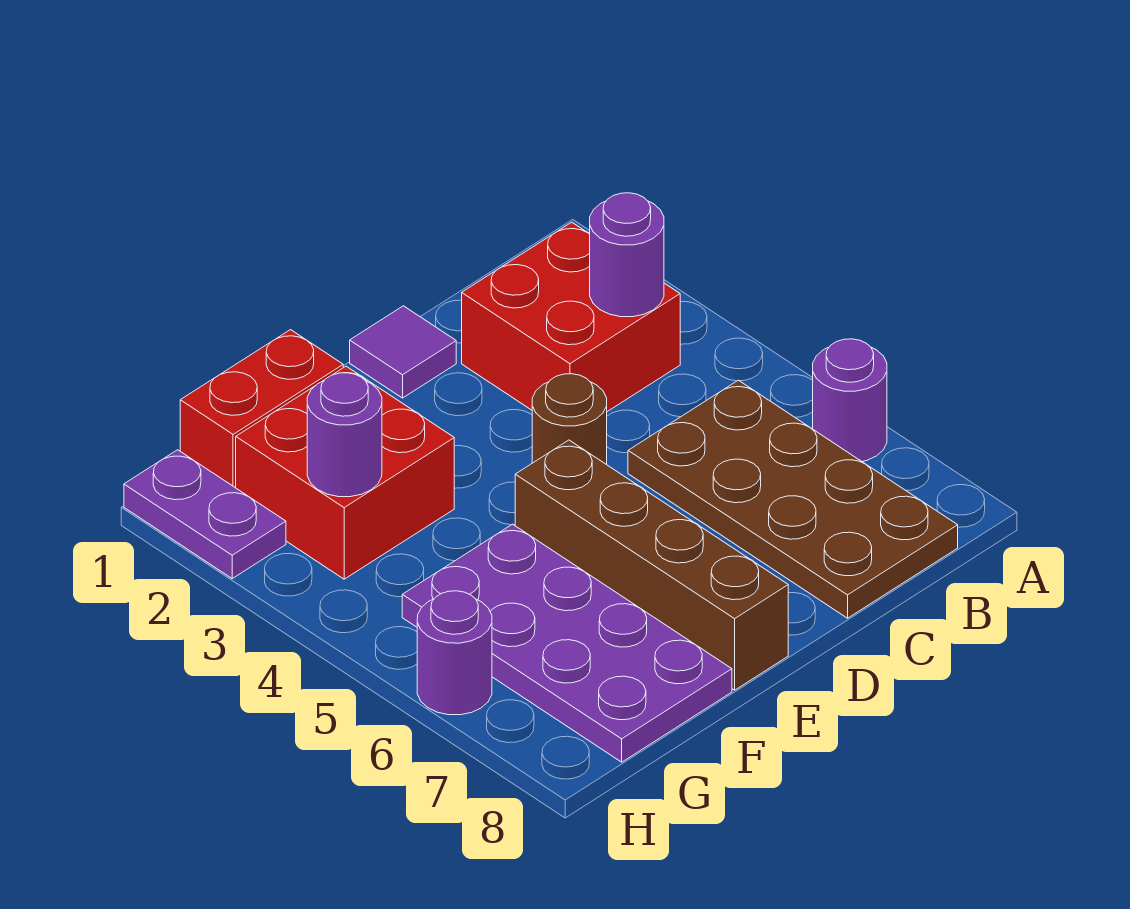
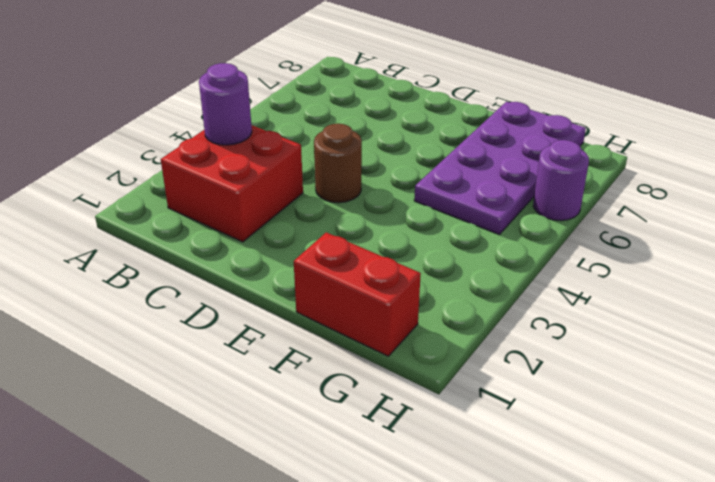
none -> purple round brick A6 level 1
none -> brown plate B5:C8 level 1
none -> purple tile D1 level 1

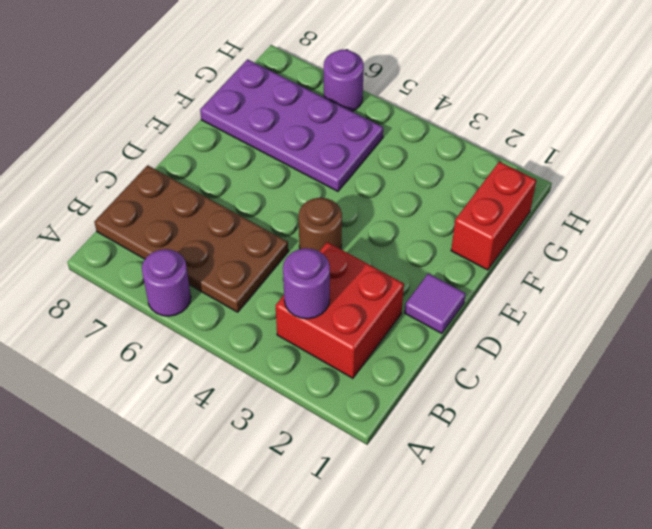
none -> brown brick E5:E8 level 1
none -> red brick F2:G3 level 1
none -> purple plate H1:H2 level 1

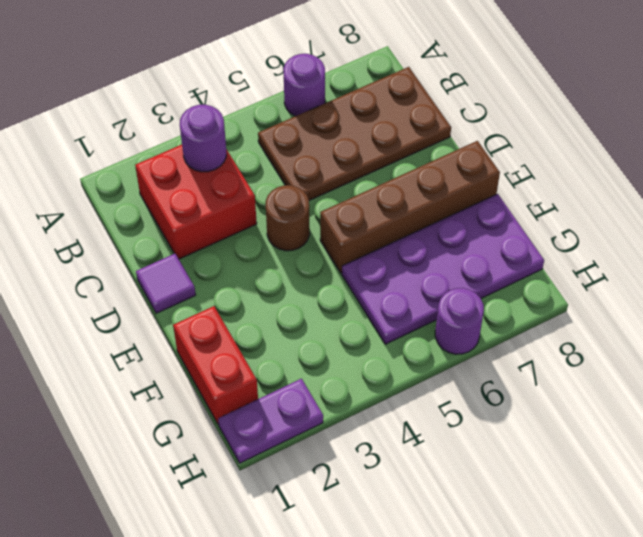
none -> red brick F2:G3 level 1
none -> purple round brick G3 level 2

